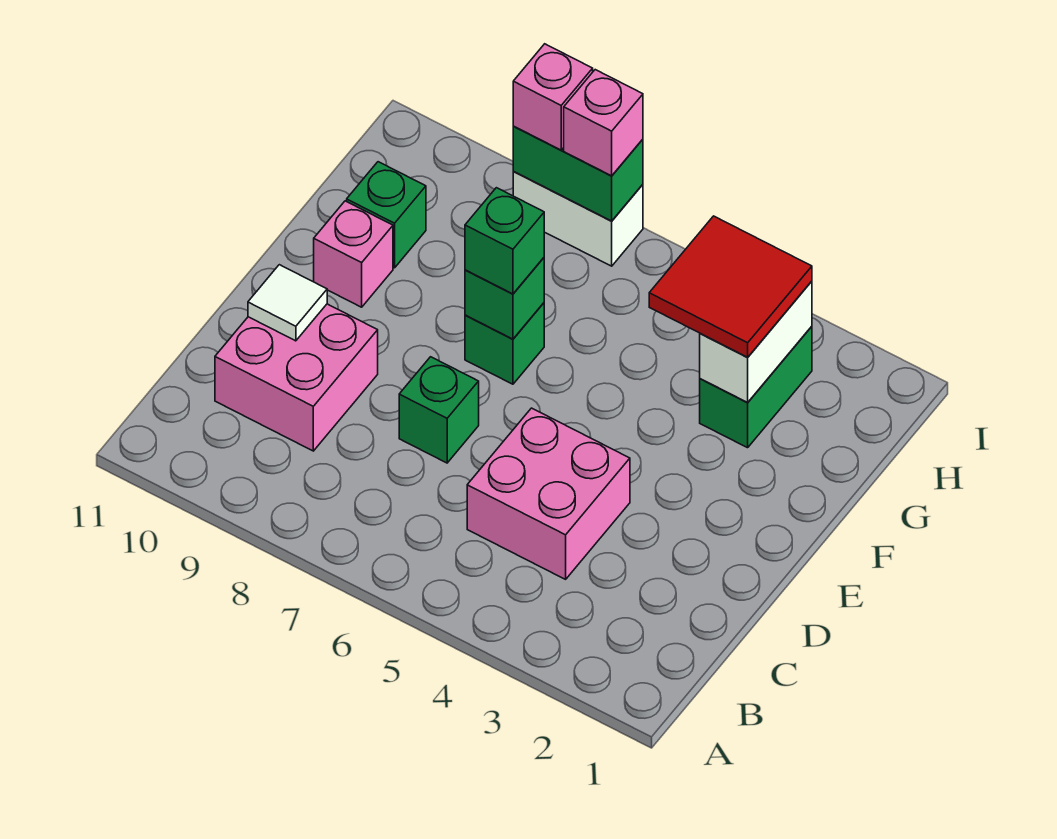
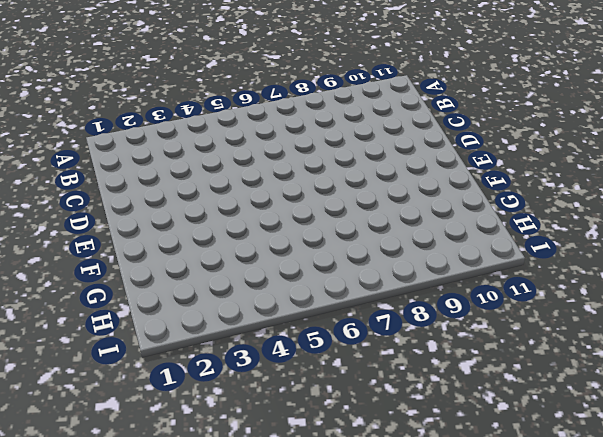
none -> pink brick C4:D5 level 1
none -> pink brick C9:D10 level 1
none -> green brick D7 level 1

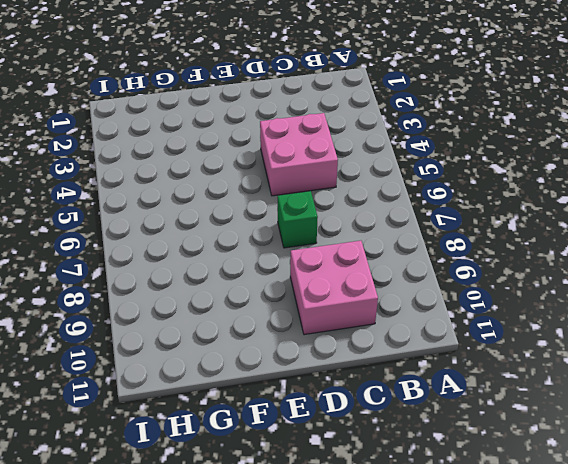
none -> green brick F7 level 1
none -> pink brick F10 level 1
none -> green brick G3:H3 level 1

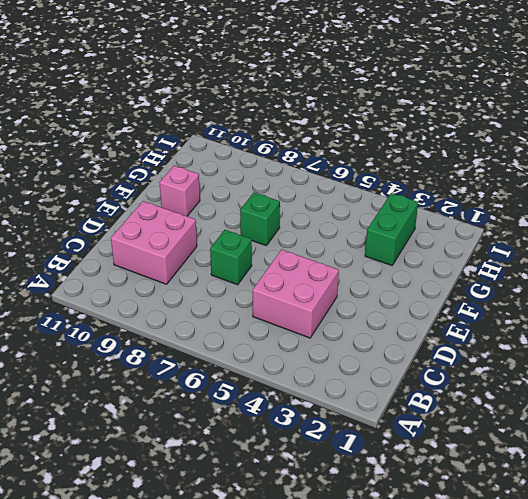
none -> green brick G10 level 1
none -> white brick I7:I8 level 1
none -> white tile D10 level 2

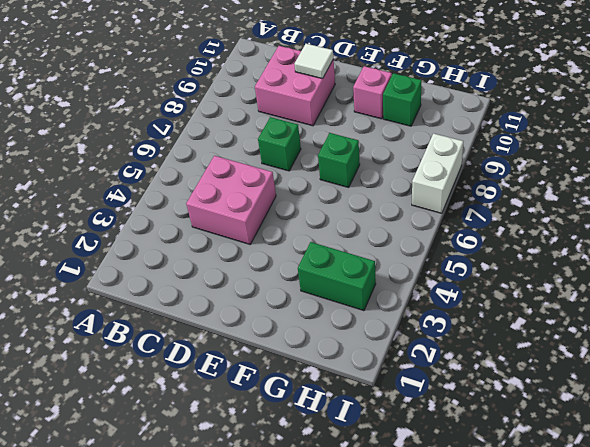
none -> green brick F7 level 2
none -> white brick G3:H3 level 2
none -> green brick I7:I8 level 2

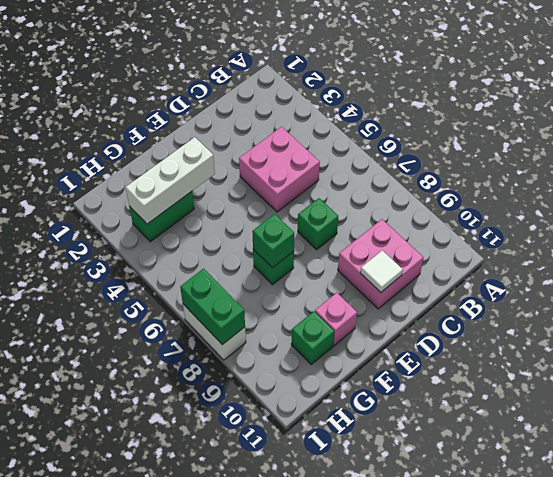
white brick F3:H3 level 2 -> white brick G3:H3 level 2
none -> green brick F7 level 3
none -> red tile G3:H4 level 3
none -> pink brick I7 level 3

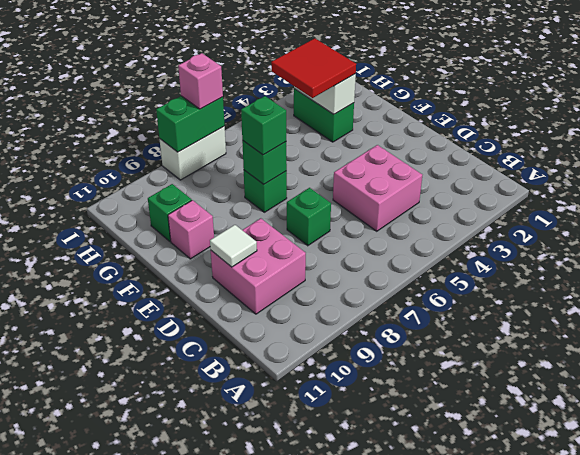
none -> pink brick I8 level 3

